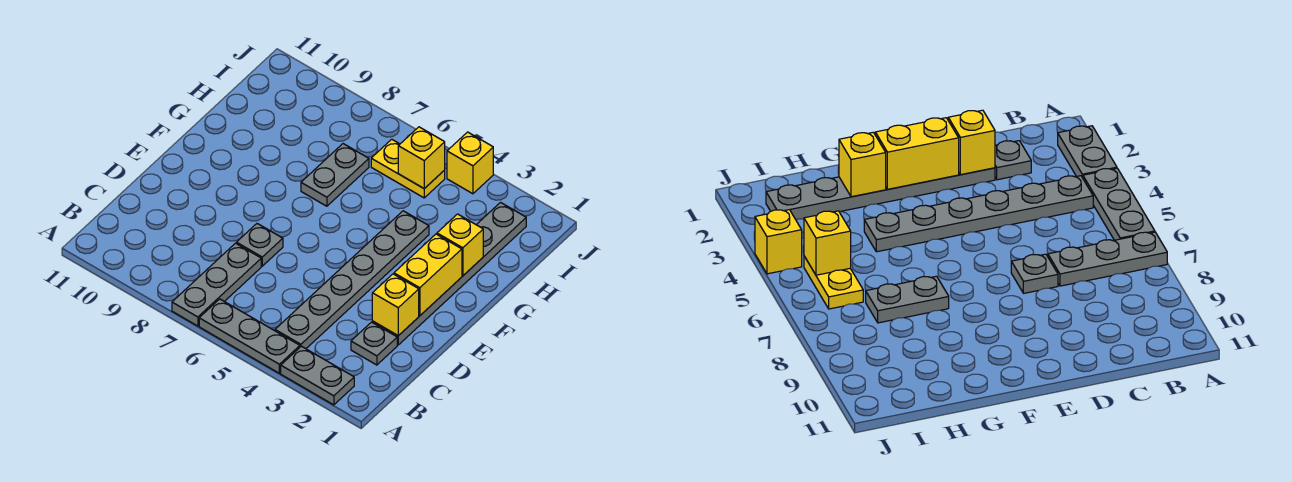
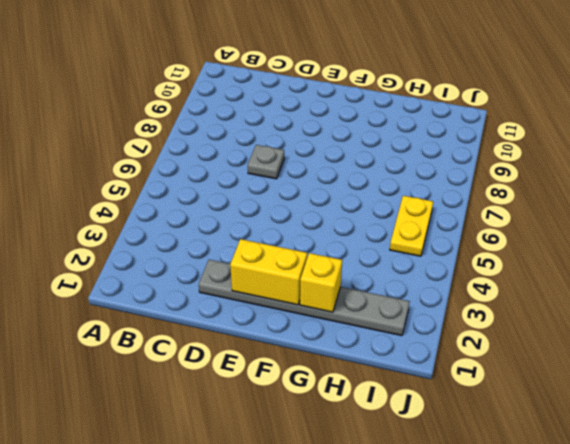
none -> grey plate A2:A3 level 1
none -> grey plate A4:A6 level 1
none -> grey plate A7:C7 level 1

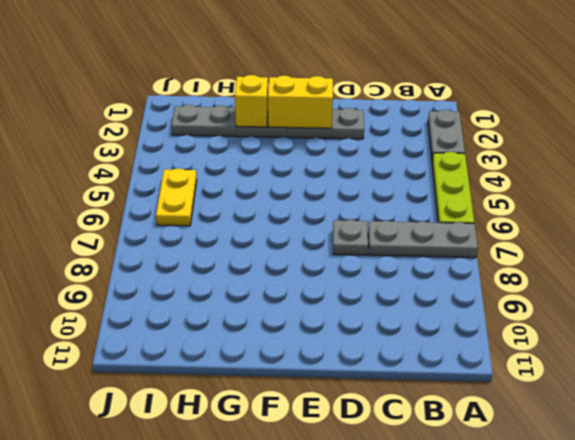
lime plate A4:A6 level 1 -> grey plate A4:A6 level 1
none -> grey plate B4:G4 level 1
none -> grey plate C2 level 1
none -> grey plate G7:H7 level 1

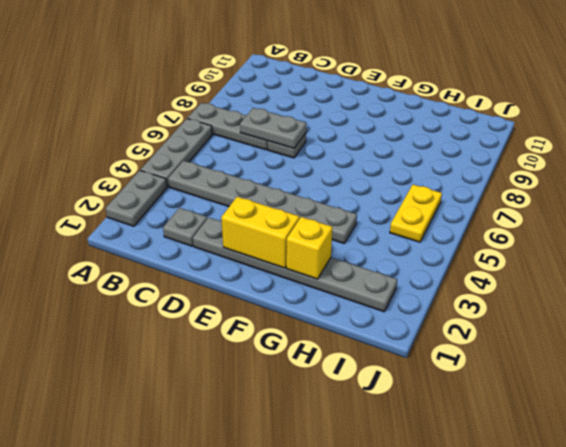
grey plate C7:D7 level 2 -> grey plate G7:H7 level 1
none -> yellow brick J4 level 1
none -> yellow brick D2 level 2
none -> yellow brick I5 level 2

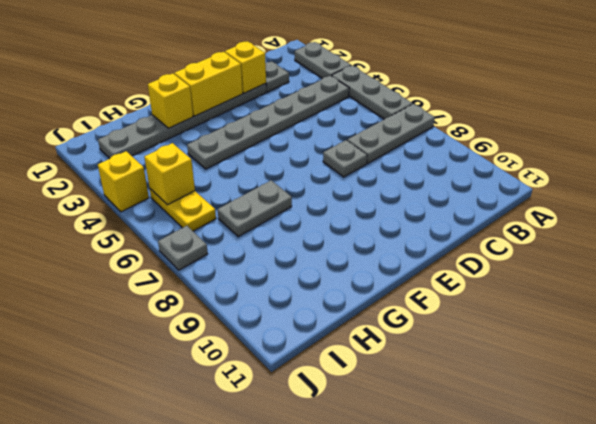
grey plate J7 level 1 -> none

